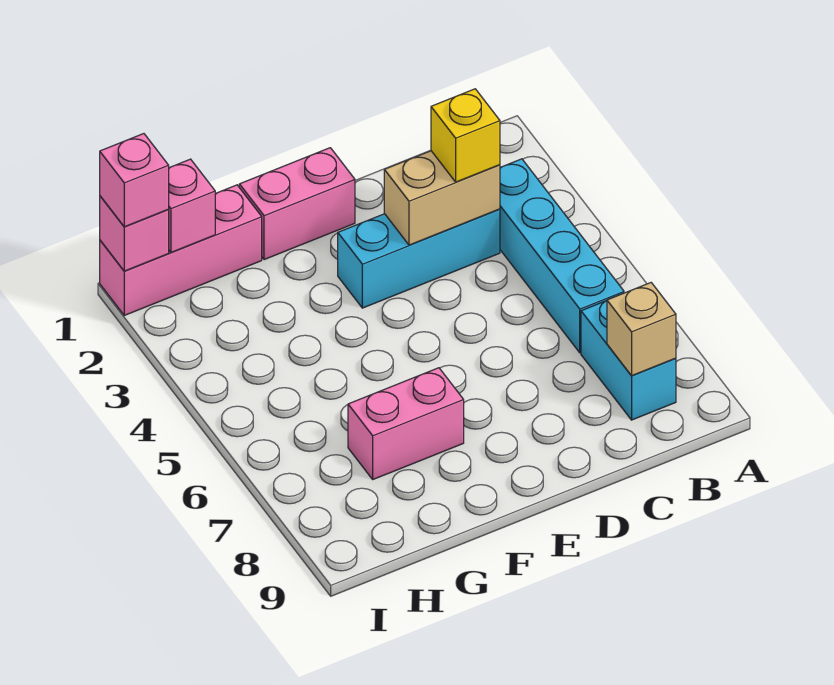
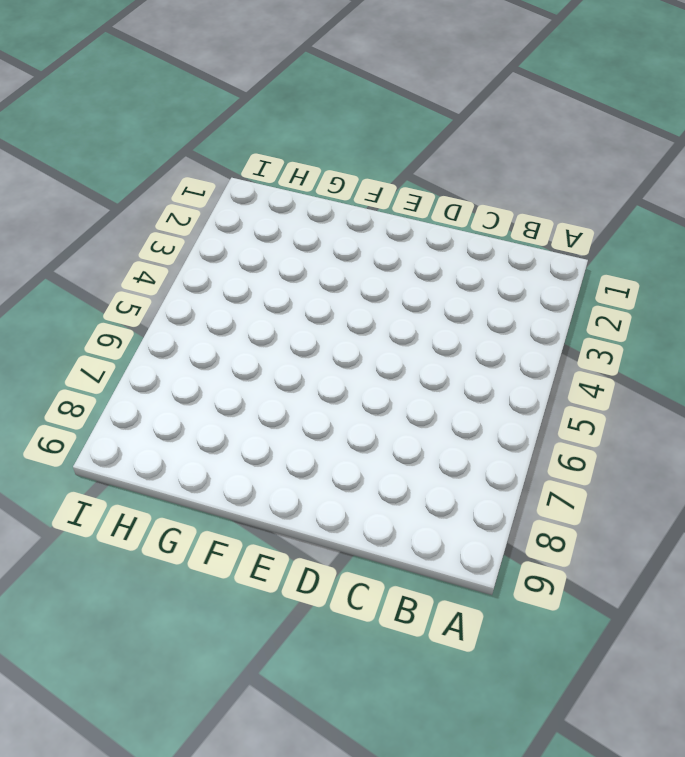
none -> cyan brick B3:B6 level 1
none -> cyan brick B7:B8 level 1
none -> cyan brick C3:E3 level 1

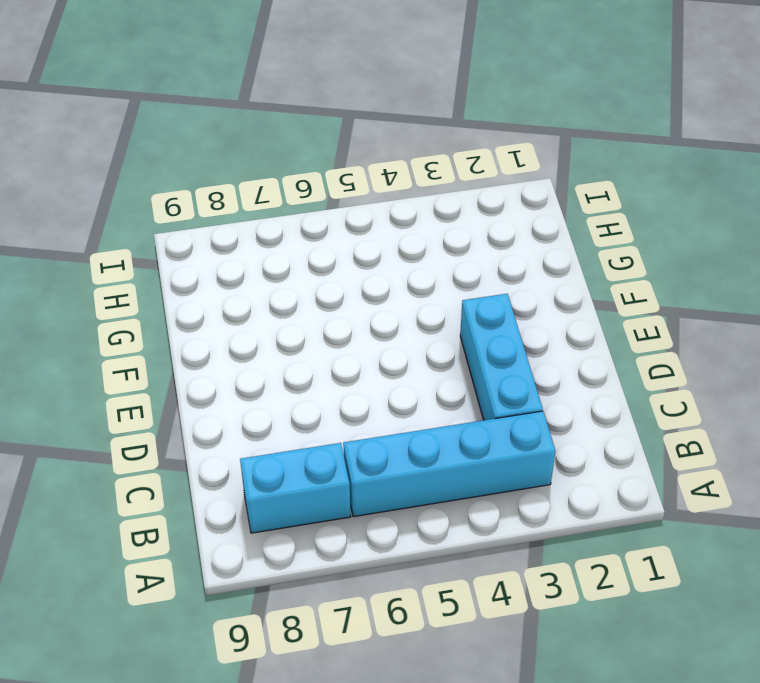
none -> pink brick E1:F1 level 1
none -> pink brick F7:G7 level 1
none -> pink brick G1:I1 level 1

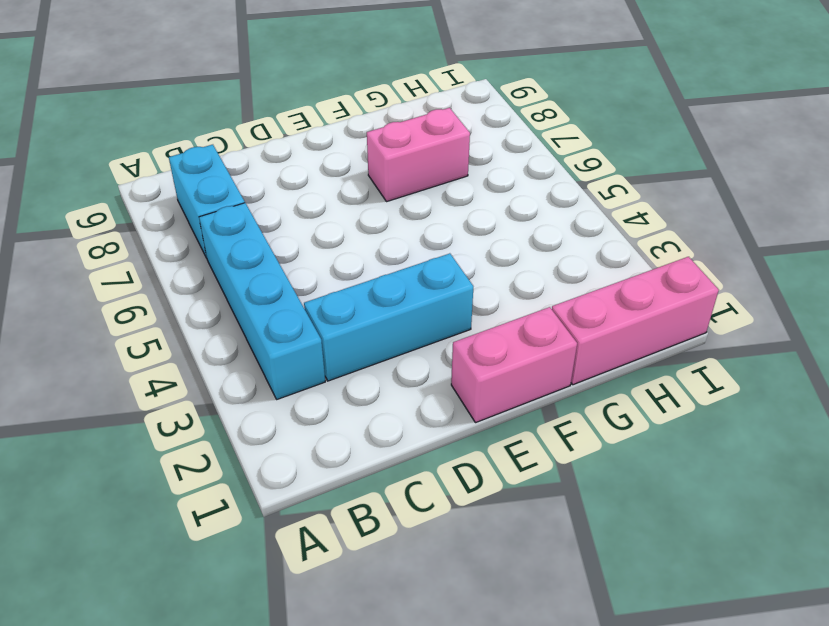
none -> tan brick B8 level 2
none -> tan brick C3:D3 level 2
none -> pink brick H1 level 2

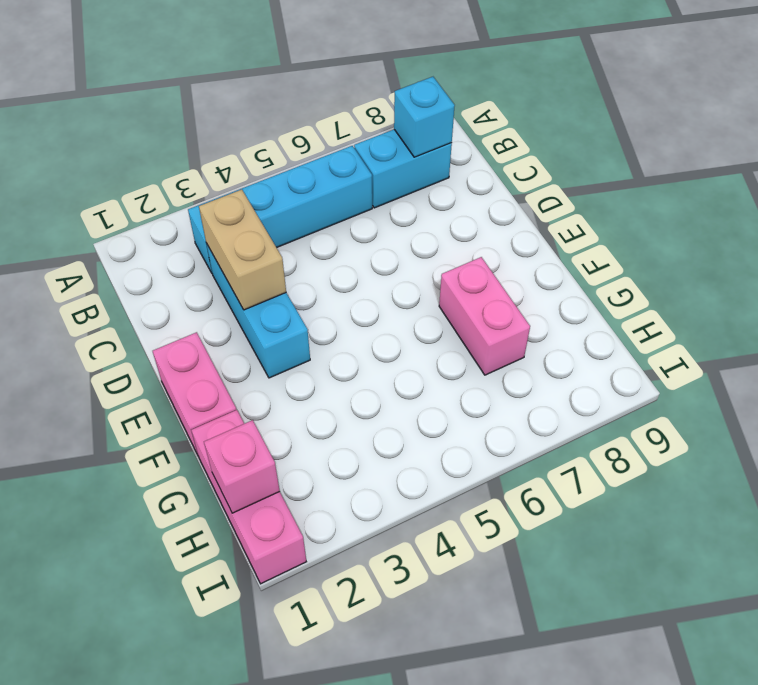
cyan brick B8 level 2 -> tan brick B8 level 2
none -> pink brick I1 level 2
none -> yellow brick C3 level 3
none -> pink brick I1 level 3

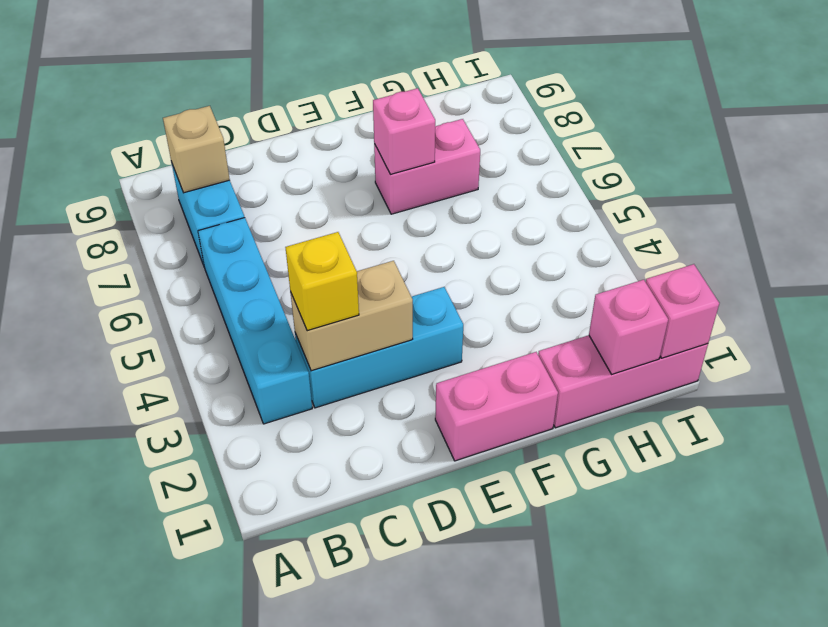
pink brick F7 level 2 -> pink brick I1 level 3

